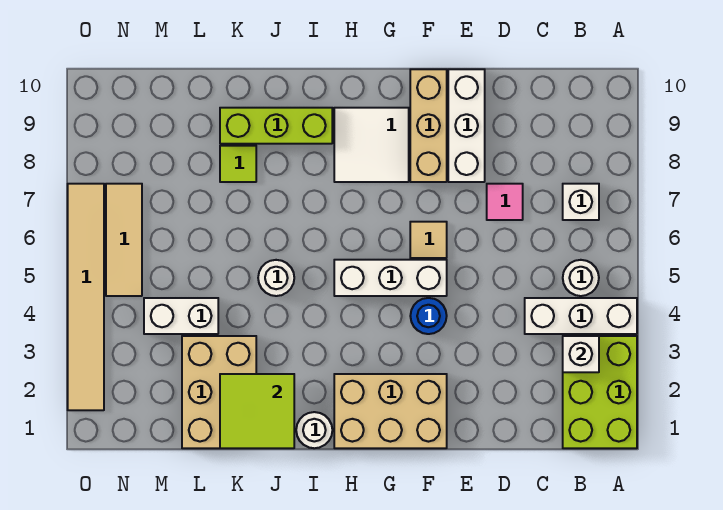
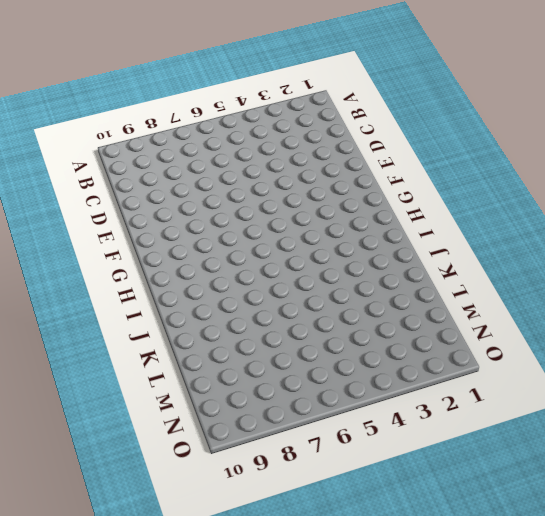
none -> lime brick A1:B3 level 1
none -> white brick A4:C4 level 1
none -> white round brick B5 level 1

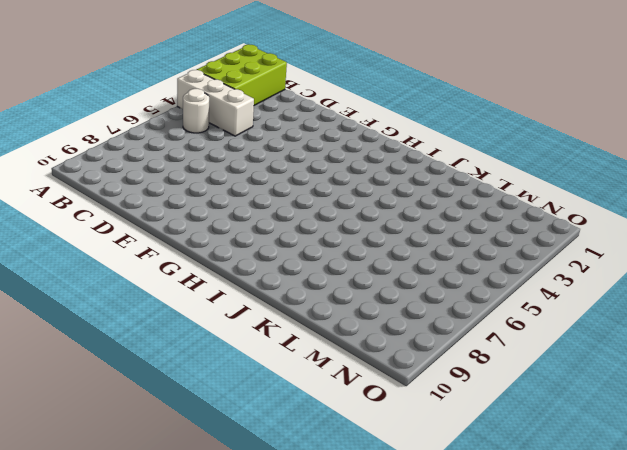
none -> white brick B7 level 1
none -> pink tile D7 level 1
none -> white brick E8:E10 level 1

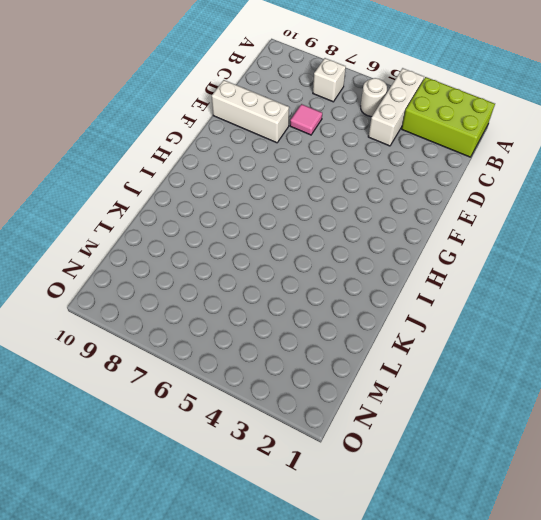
none -> tan brick F1:H2 level 1
none -> blue round brick F4 level 1
none -> white brick F5:H5 level 1

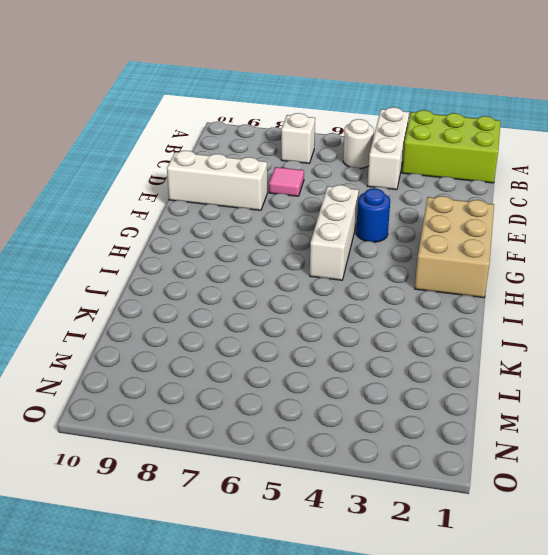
none -> tan tile F6 level 1
none -> tan brick F8:F10 level 1
none -> white tile G8:H9 level 1

